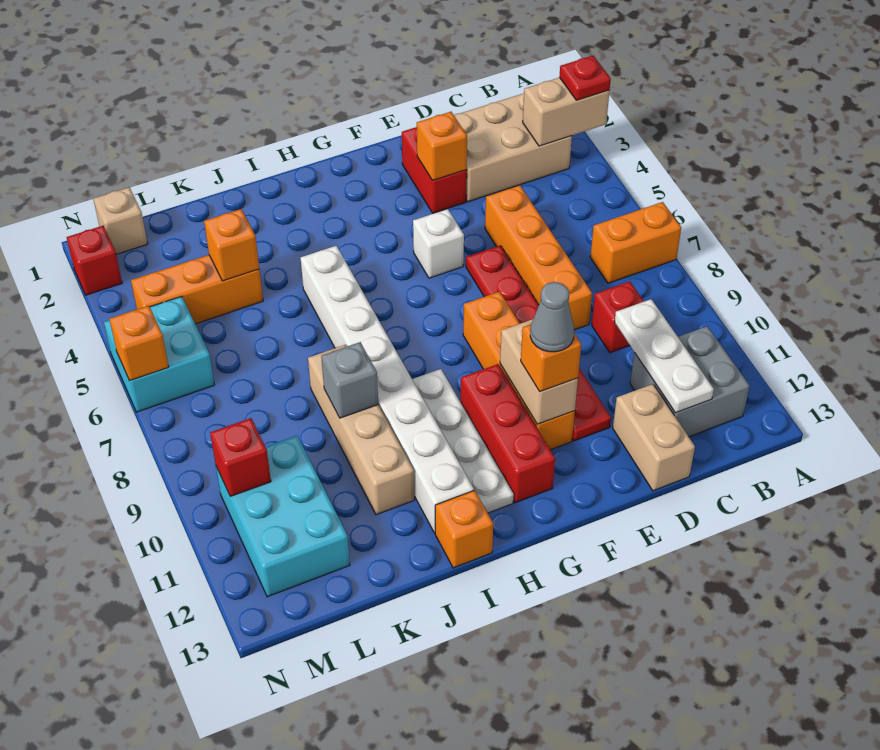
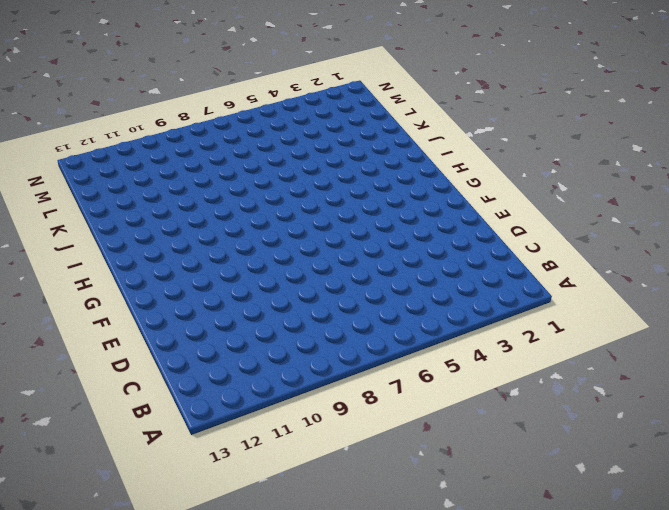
none -> orange brick A7:B7 level 1
none -> tan brick B2:D3 level 1
none -> grey brick B11:C12 level 1
none -> red brick C9 level 1

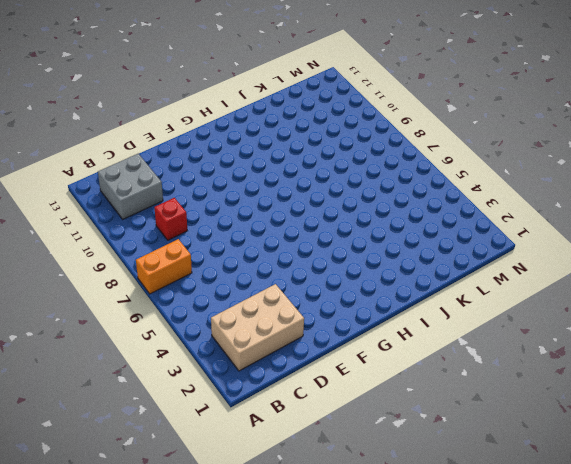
none -> orange brick D5:D8 level 1
none -> tan brick D12:D13 level 1
none -> red brick E2:E3 level 1
none -> red plate E6:E11 level 1

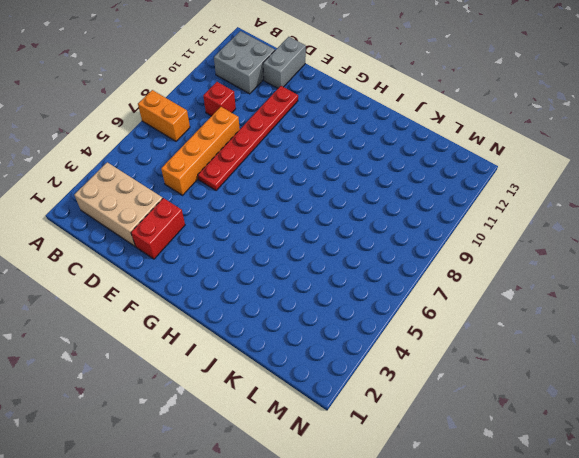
grey brick D12:D13 level 1 -> tan brick D12:D13 level 1
none -> white brick F5 level 1
none -> orange brick F8:F11 level 1
none -> red brick G10:G12 level 1
none -> white plate H9:H12 level 1

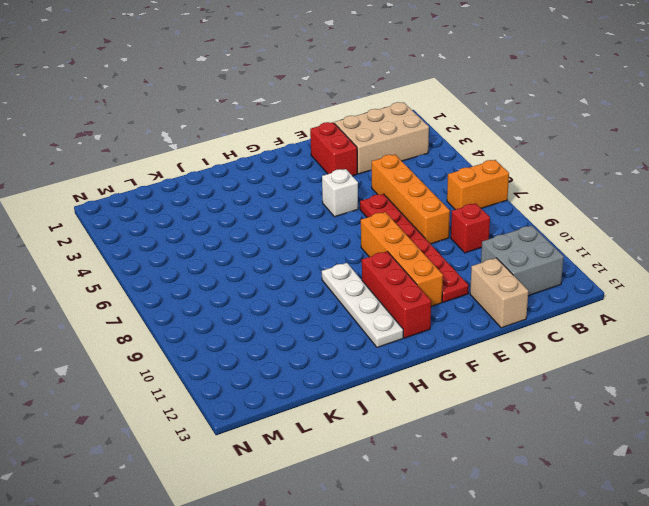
none -> white brick I5:I12 level 1
none -> orange brick I13 level 1
none -> tan brick J8:J11 level 1
none -> orange brick K4:M4 level 1

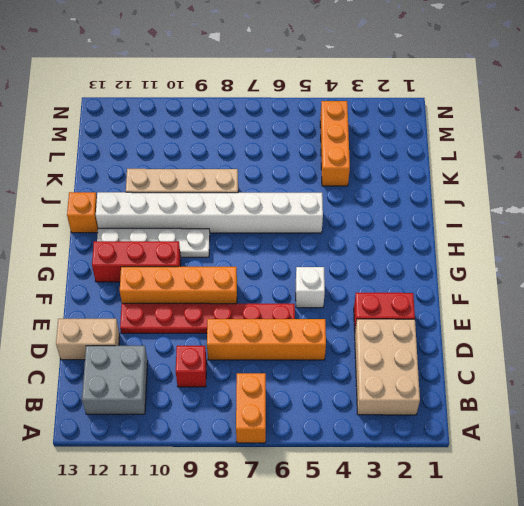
none -> cyan brick L10:M12 level 1
none -> tan brick M1 level 1
none -> cyan brick M5:N6 level 1
none -> red brick N2 level 1

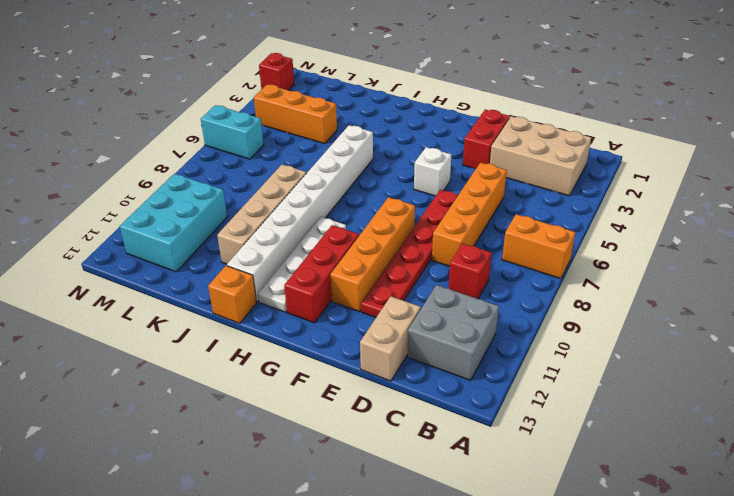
cyan brick M6:N6 level 1 -> cyan brick M5:N6 level 1
none -> tan brick M1 level 1
none -> tan brick A3:B3 level 2
none -> white plate C10:C12 level 2
none -> orange brick E3 level 2

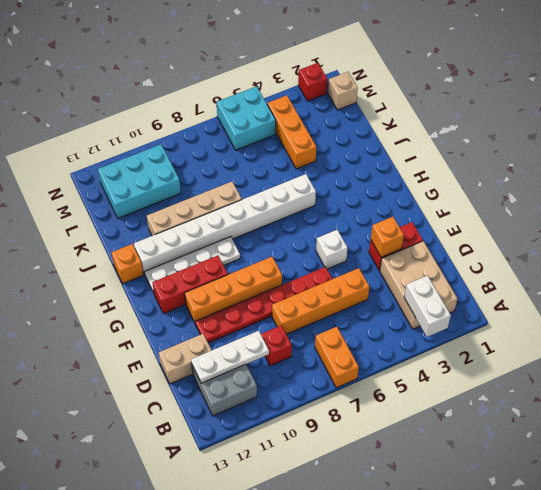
white brick A3:B3 level 2 -> tan brick A3:B3 level 2
none -> tan brick F10:F11 level 2
none -> grey brick J9 level 2
none -> orange brick K4 level 2
none -> red brick M10 level 2

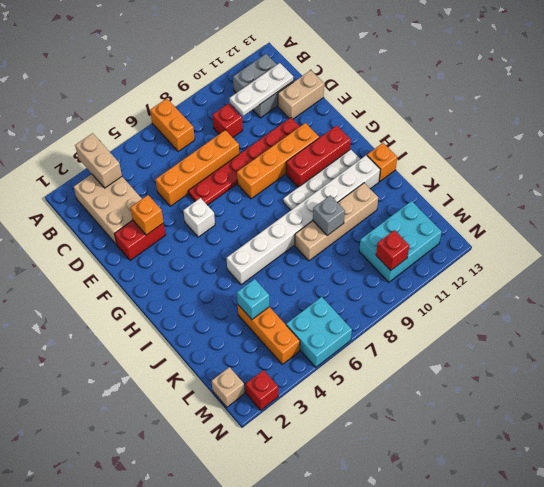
cyan brick K4 level 2 -> orange brick K4 level 2
none -> tan brick F10:F11 level 2
none -> orange brick N6 level 2
none -> red plate A3 level 3
none -> orange brick F11 level 3

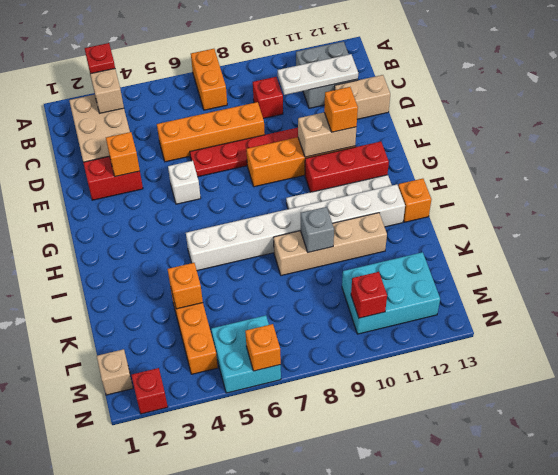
none -> grey cone F11 level 4

